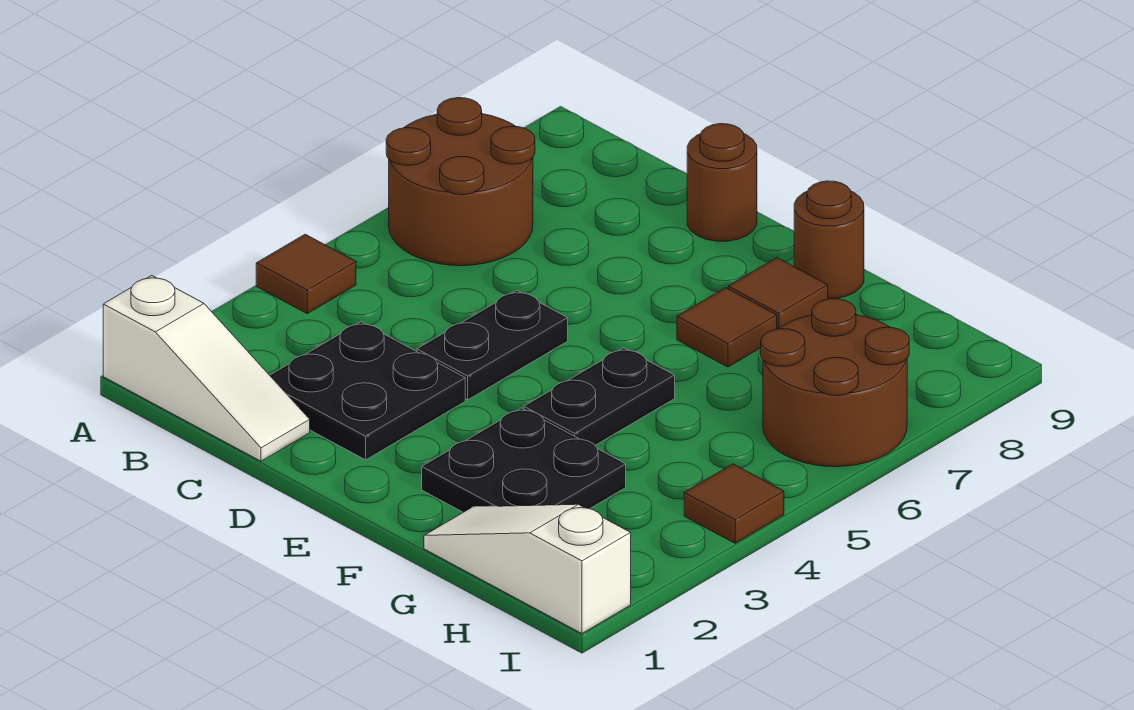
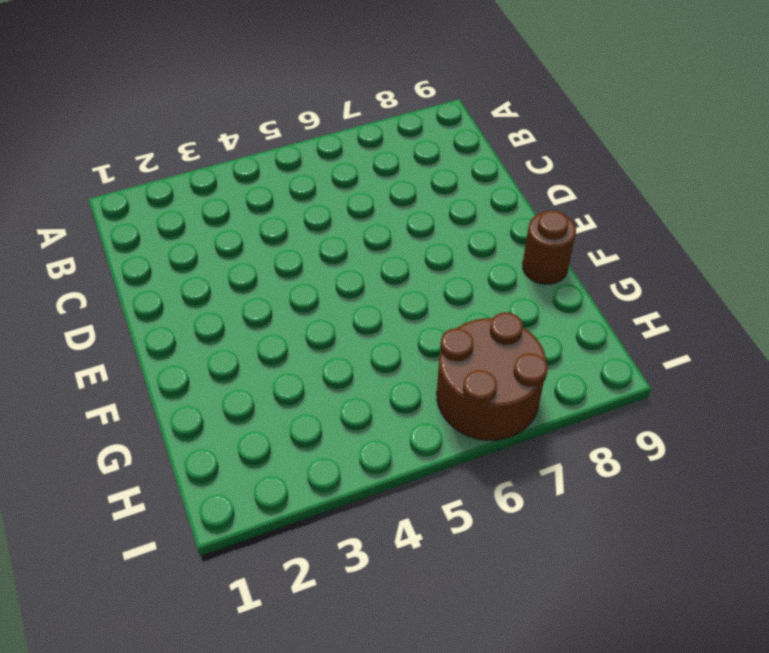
none -> white slope A1:C1 level 1 top A
none -> brown tile A4 level 1
none -> brown round brick A6:B7 level 1

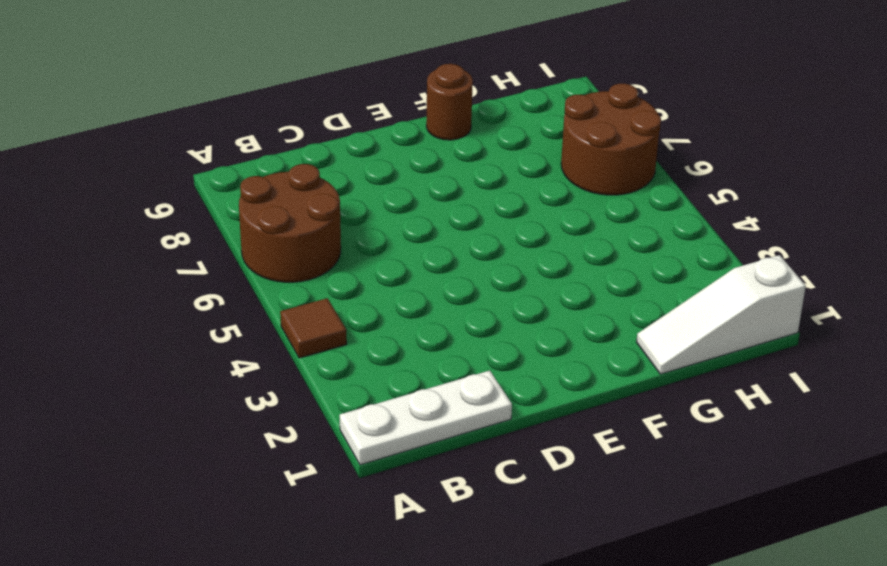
white plate A1:C1 level 1 -> white slope A1:C1 level 1 top A
none -> black plate C2:D3 level 1
none -> black plate D4:D5 level 1
none -> brown round brick D9 level 1

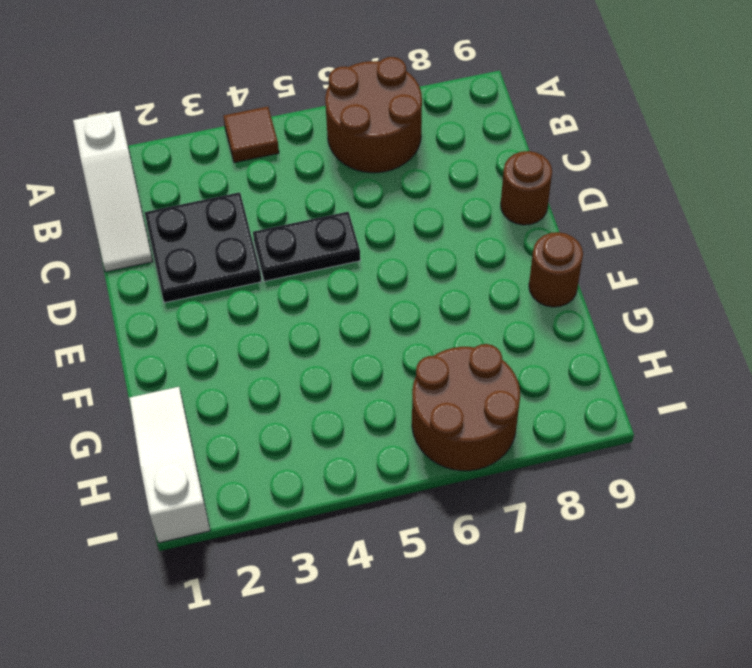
none -> black plate F2:G3 level 1
none -> black plate F4:F5 level 1
none -> brown tile F7 level 1

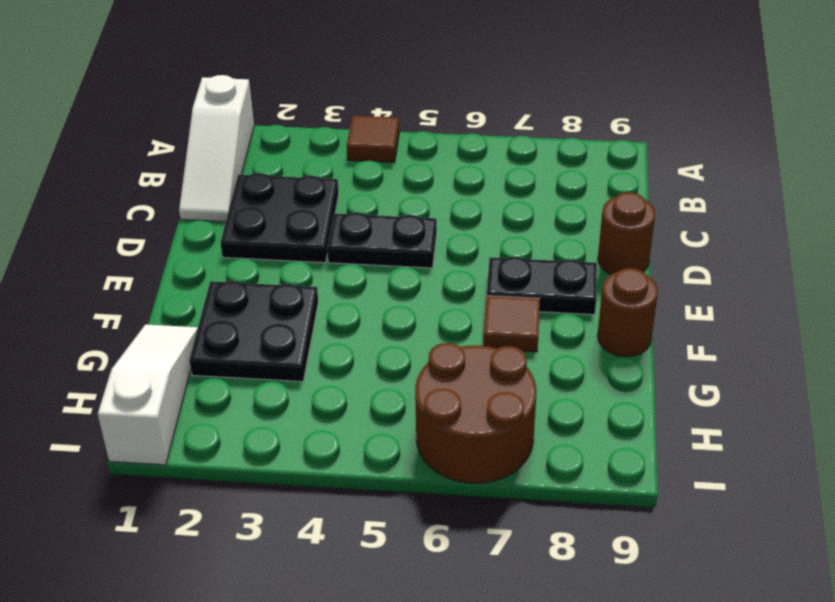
black plate E7:E8 level 1 -> black plate F4:F5 level 1
none -> brown round brick A6:B7 level 1
none -> brown tile F8 level 1
none -> brown tile I4 level 1

